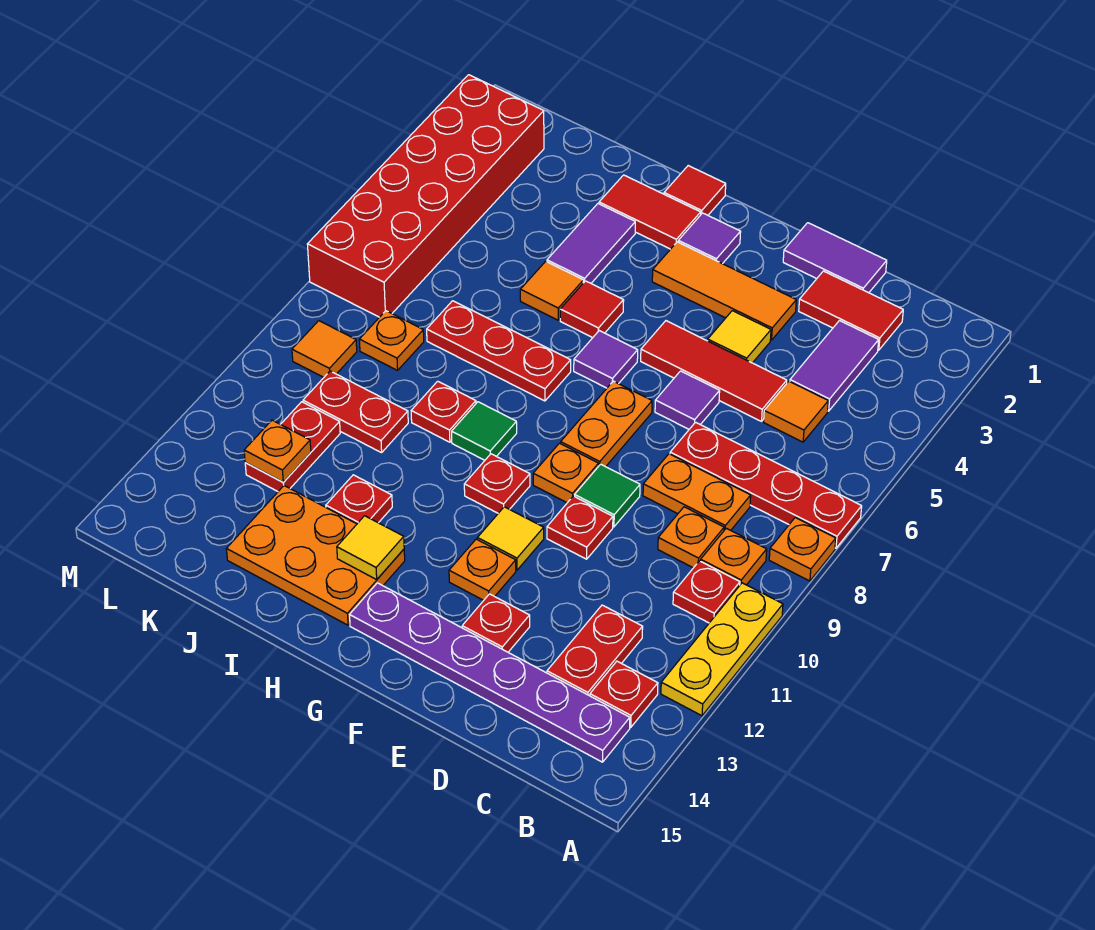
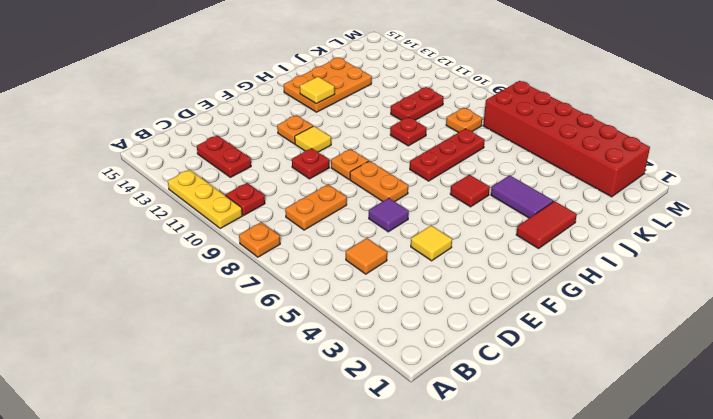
none -> red plate A7:D7 level 1
none -> orange plate B9 level 1
none -> red plate B13 level 1
none -> purple plate B14:G14 level 1

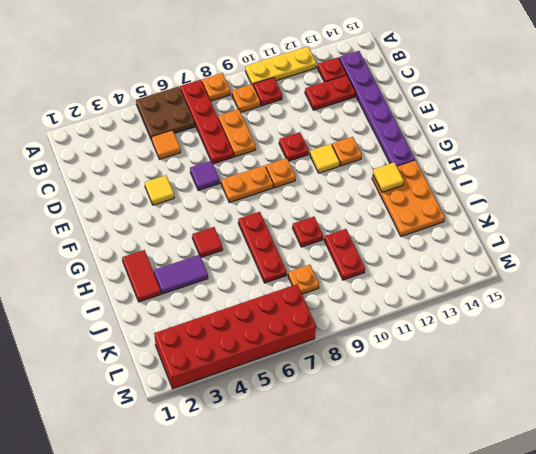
brown plate A5:B6 level 1 -> none
none -> red tile C2:D2 level 1
none -> purple tile C3:C4 level 1
none -> orange plate C9 level 1
none -> purple tile D1:E1 level 1

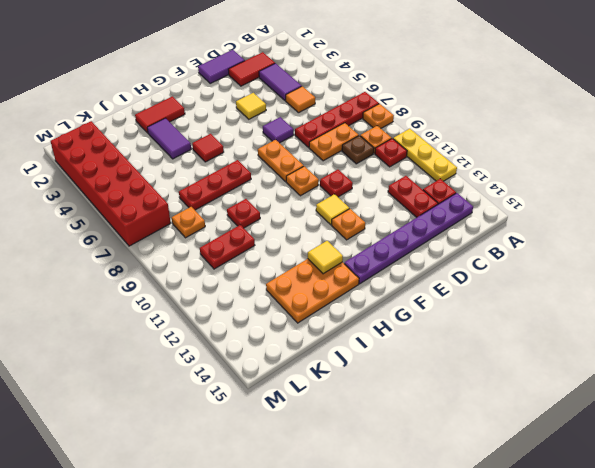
brown plate C9 level 1 -> orange plate C9 level 1
none -> red tile D5:F5 level 1
none -> orange tile E3:G3 level 1
none -> green tile E9 level 1
none -> red plate E13 level 1

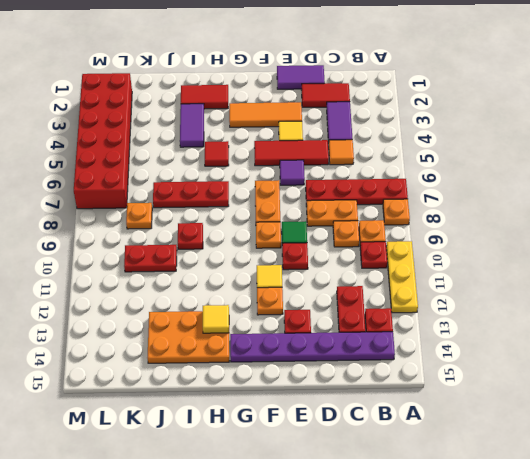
none -> purple tile G2 level 1
none -> purple tile G6 level 1
none -> red plate G10 level 1
none -> red tile H1 level 1

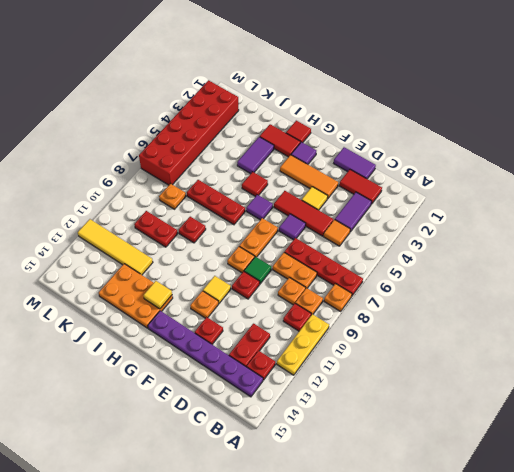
yellow tile J12:M12 level 1 -> red plate K11:K12 level 1
none -> red plate G10 level 1
none -> green tile H9 level 1
none -> orange tile I5 level 1
none -> red plate I12 level 1

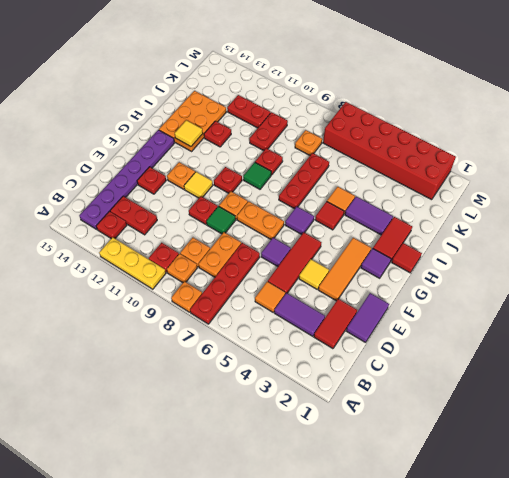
none -> orange tile L9 level 1
none -> orange plate K12 level 2

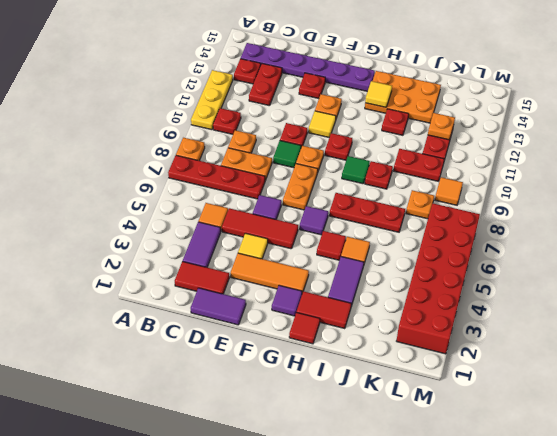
none -> orange plate B9 level 1

